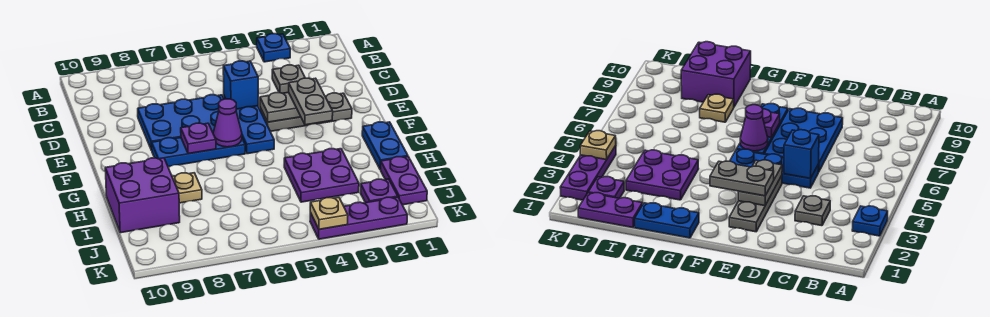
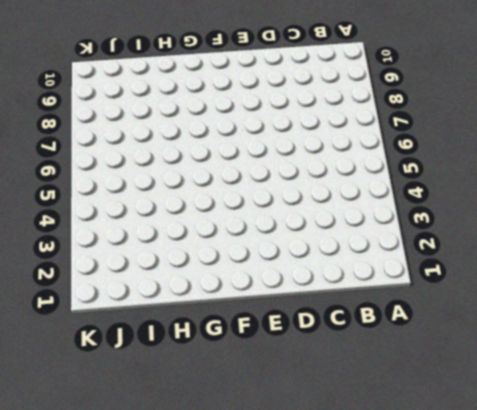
none -> blue plate A3 level 1
none -> grey plate C3 level 1
none -> blue plate D5:F5 level 1

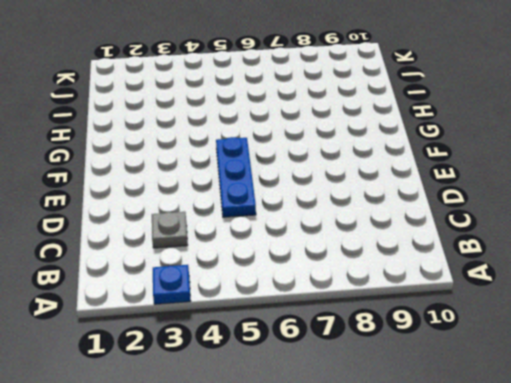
none -> blue plate D6:E8 level 1
none -> grey plate E2:E4 level 1
none -> blue plate F6:F8 level 1

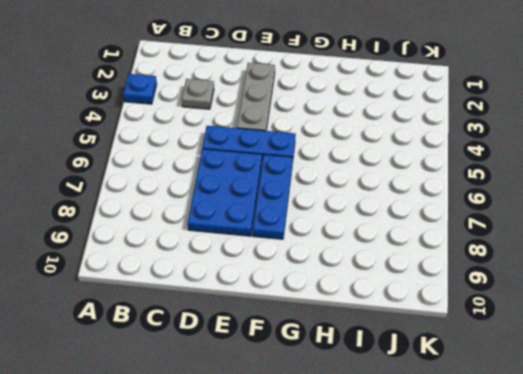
none -> blue plate G1:H1 level 1
none -> purple plate H3:I4 level 1
none -> tan plate H8 level 1

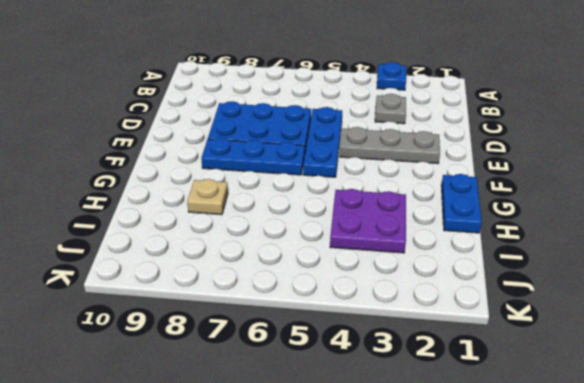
none -> purple brick H9:I10 level 1
none -> purple plate I1:J1 level 1
none -> purple plate J2 level 1

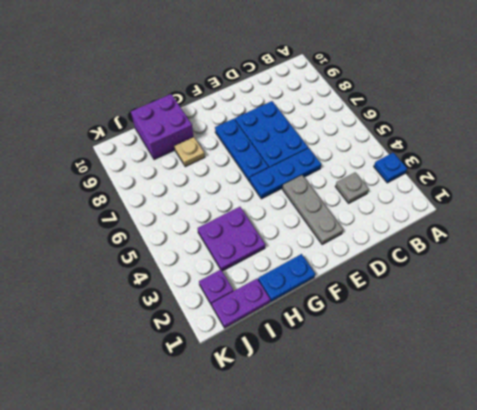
none -> purple plate K2:K4 level 1
none -> blue brick D5 level 2
none -> grey plate E3:E4 level 2

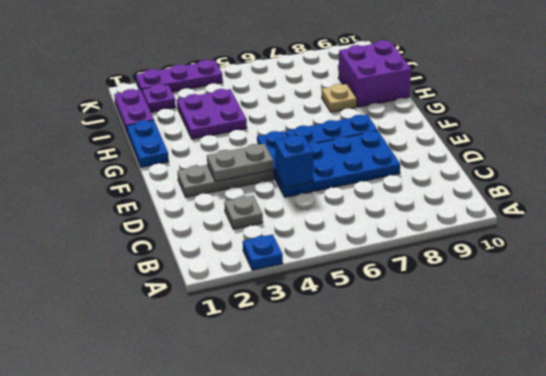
none -> purple cone F6 level 2
none -> purple plate F7 level 2
none -> tan plate K4 level 2

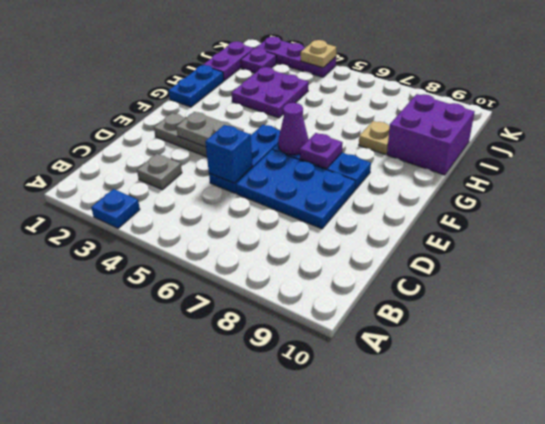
none -> grey plate E3:F3 level 3

